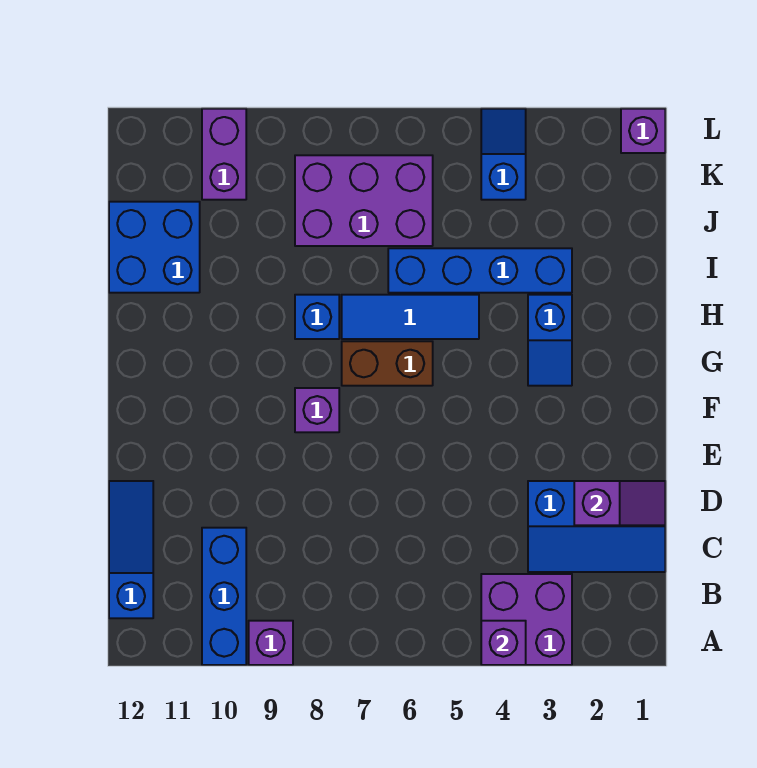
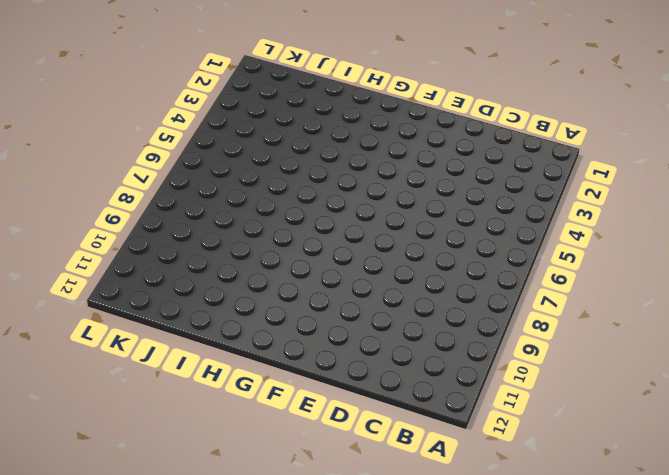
none -> purple brick A3:B4 level 1
none -> purple brick A9 level 1
none -> blue brick A10:C10 level 1

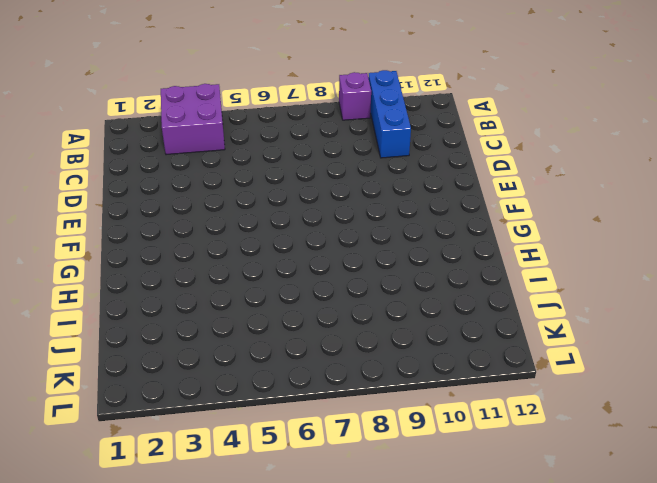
none -> blue slope B12:D12 level 1 top B
none -> blue slope C1:D3 level 1 top D
none -> purple brick F8 level 1

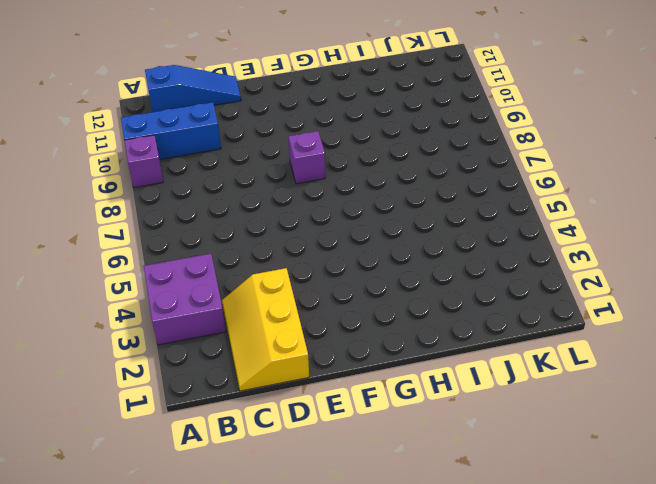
yellow slope C1:D3 level 1 top D -> blue slope C1:D3 level 1 top D
none -> blue slope G3:H3 level 1 top H
none -> brown brick G6:G7 level 1
none -> blue tile H5:H7 level 1

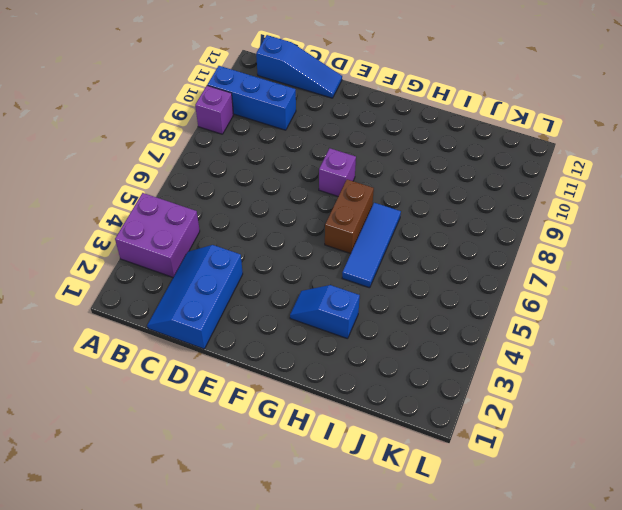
none -> blue brick H8 level 1
none -> blue brick I3:I6 level 1
none -> blue brick I11:J12 level 1

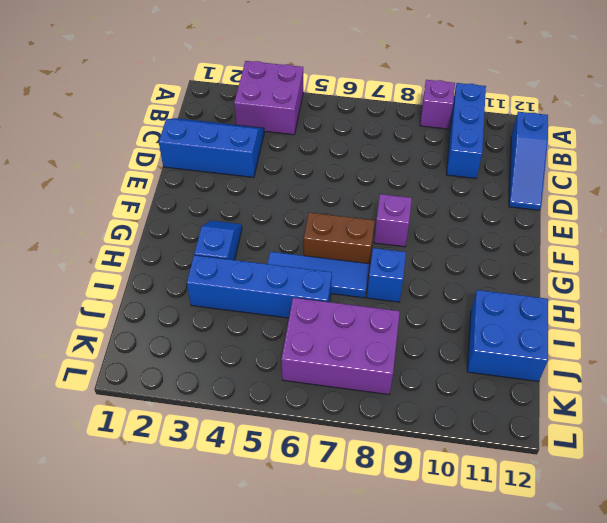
none -> blue slope K4:L4 level 1 top K
none -> purple brick K10:L10 level 1
none -> purple brick L1 level 1

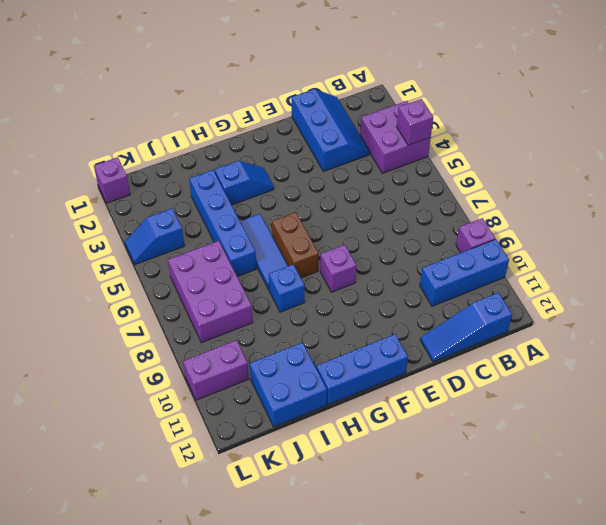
blue brick F12:H12 level 1 -> none
none -> purple slope D1:D2 level 2 top 2

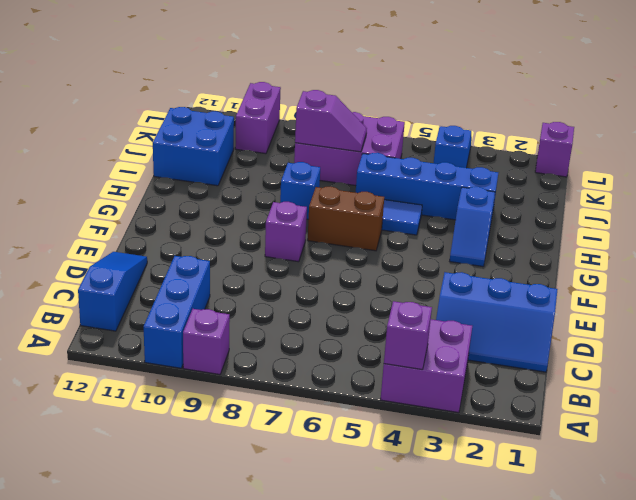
purple slope J7:J8 level 2 top 8 -> purple slope D1:D2 level 2 top 2

